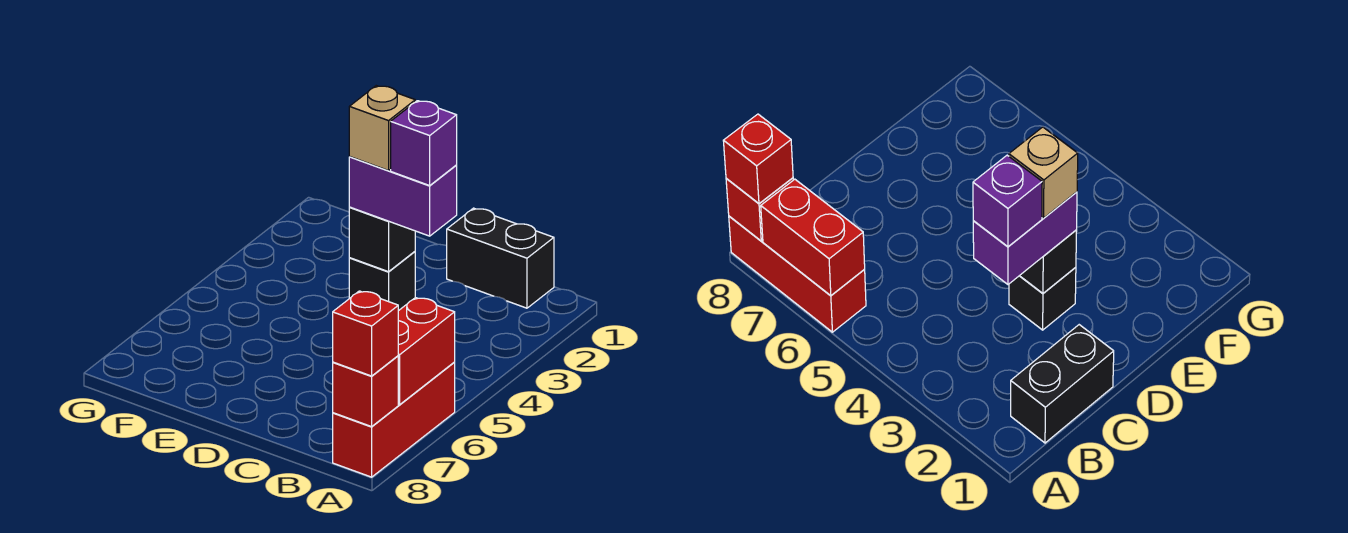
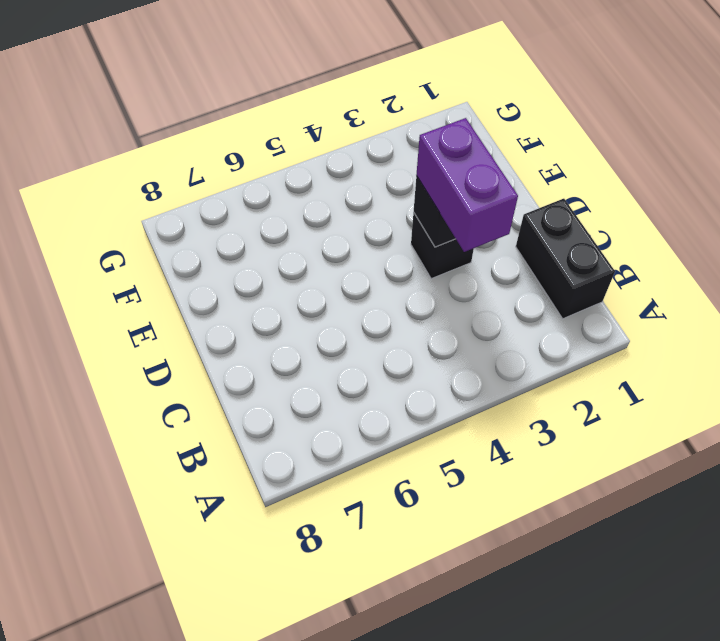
none -> red brick A6:A8 level 1
none -> red brick A6:A7 level 2

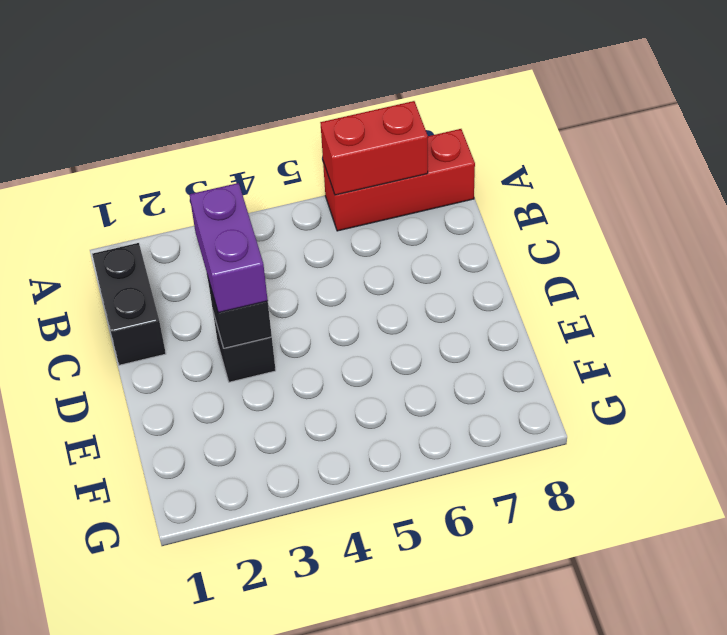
none -> red brick A8 level 2
none -> red brick A8 level 3

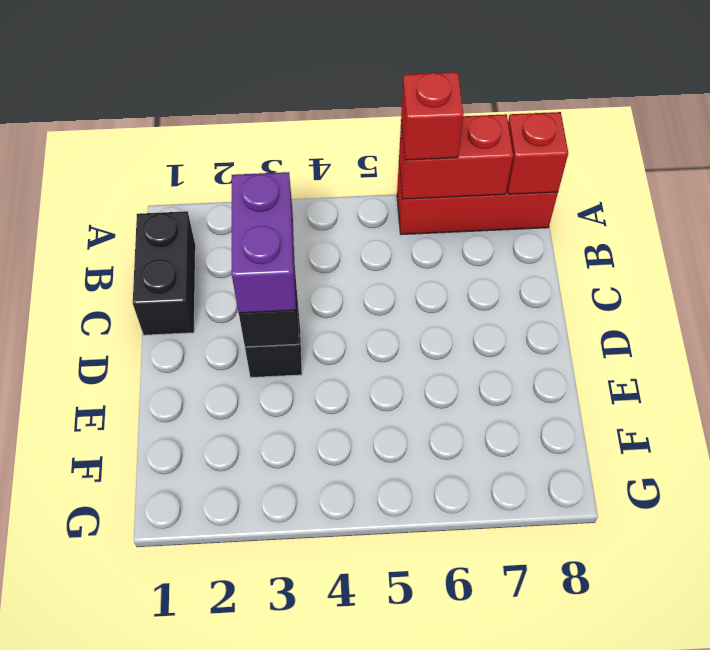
red brick A6 level 3 -> red brick A8 level 3
none -> purple brick C3 level 4
none -> tan brick D3 level 4

